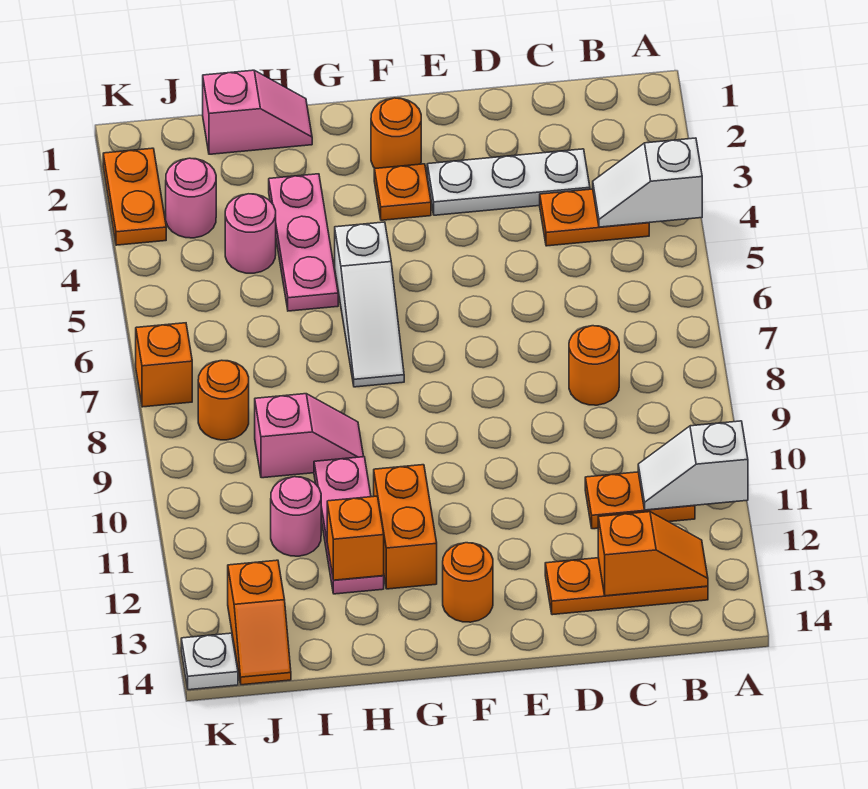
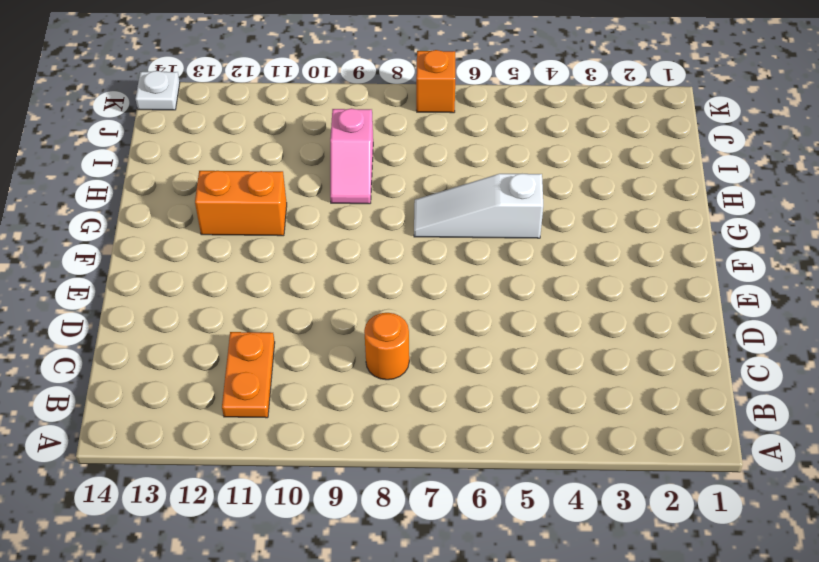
none -> orange plate B4:C4 level 1
none -> orange plate B13:D13 level 1
none -> white plate C3:E3 level 1

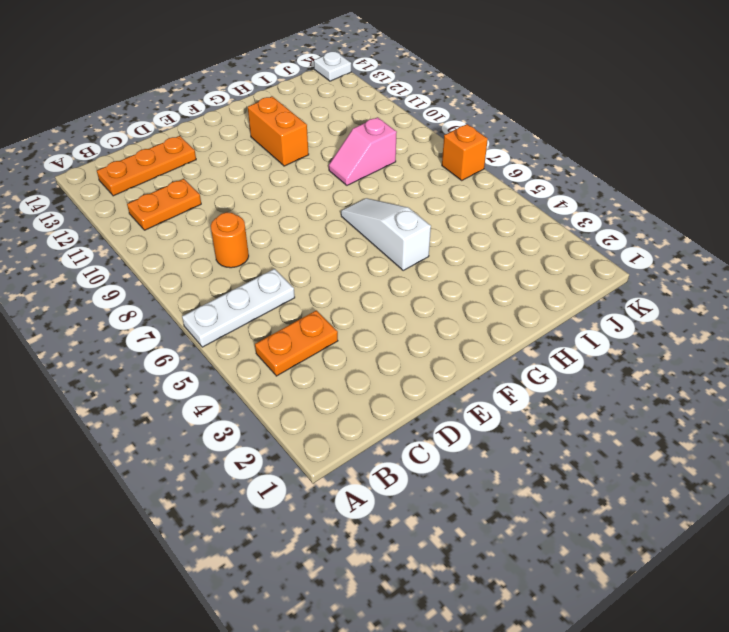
white plate A6:C6 level 1 -> white plate C3:E3 level 1
none -> orange round brick F2 level 1
none -> orange plate F3 level 1
none -> orange round brick F13 level 1

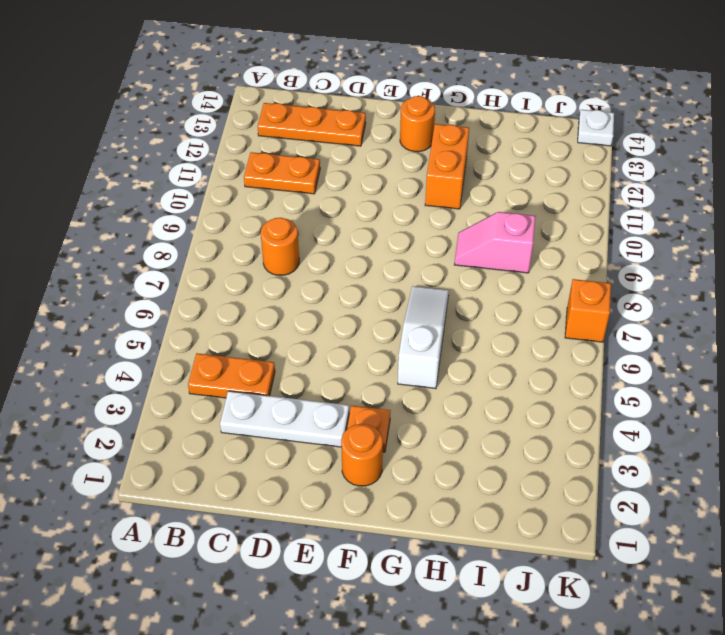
none -> pink slope H1:I1 level 1 top I
none -> pink plate H3:H5 level 1
none -> pink plate H10:H12 level 1

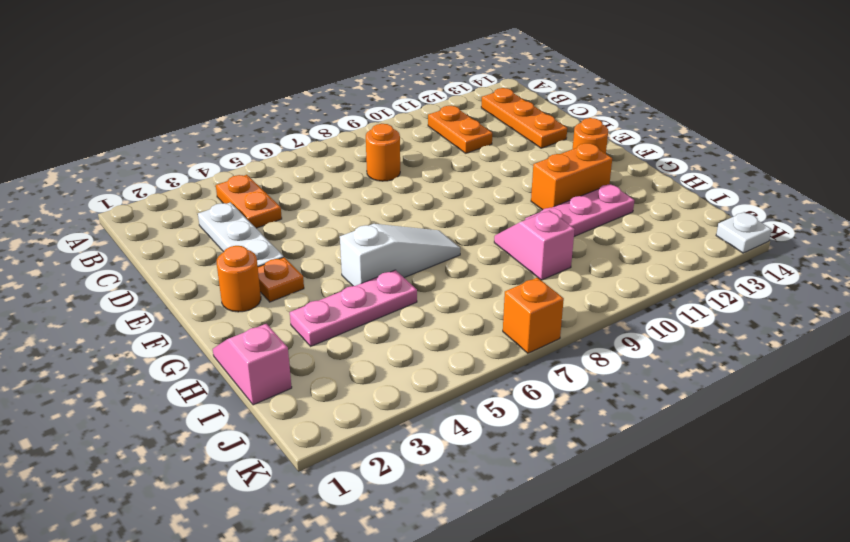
none -> pink round brick I4 level 1
none -> pink round brick I11 level 1
none -> pink round brick J3 level 1

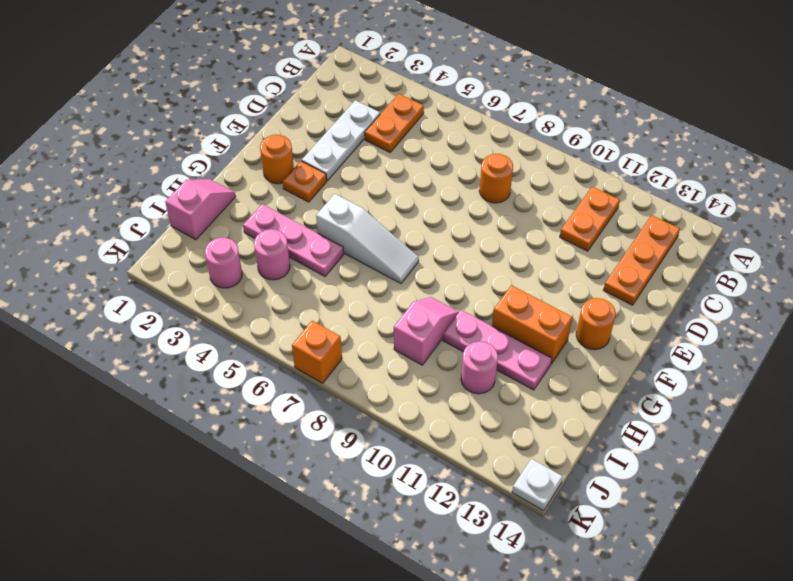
none -> orange round brick J8 level 1
none -> orange slope J13:J14 level 1 top 13
none -> orange plate K2:K3 level 1

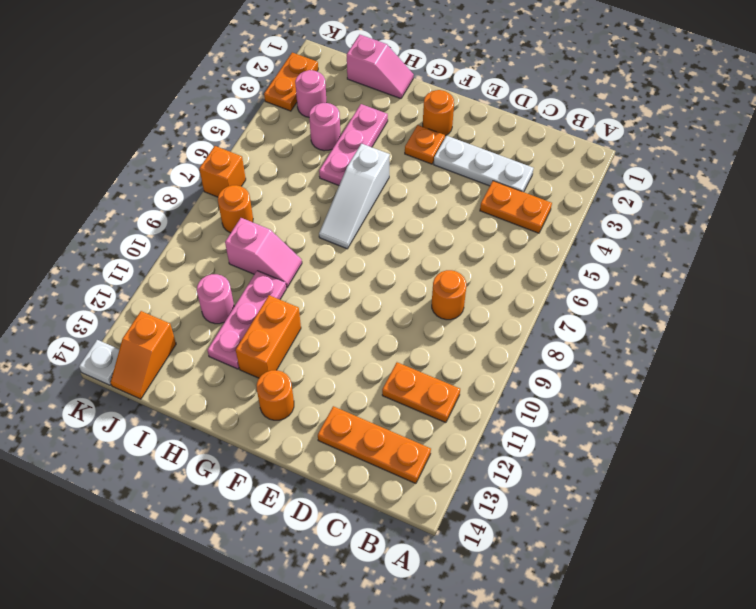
none -> white slope A4:B4 level 2 top A
none -> white slope A11:B11 level 2 top A
none -> orange slope B13:C13 level 2 top C

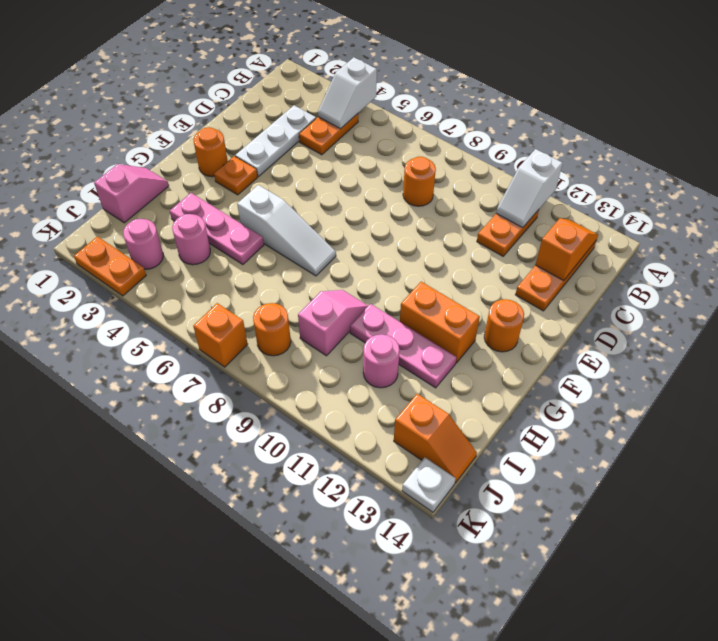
none -> orange brick H12 level 2

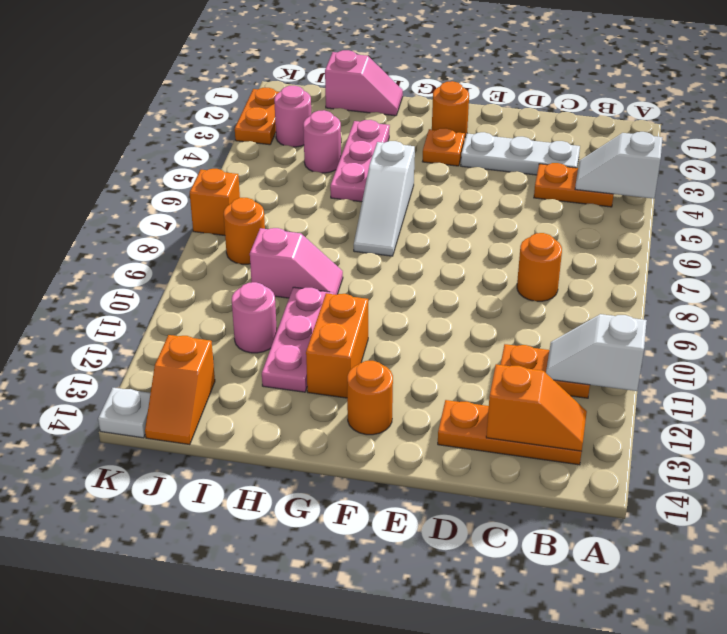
none -> orange brick H12 level 2

